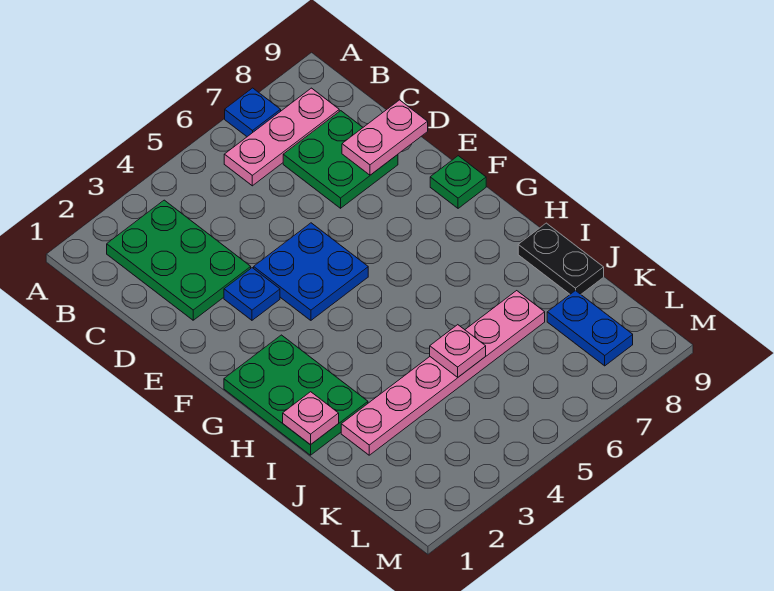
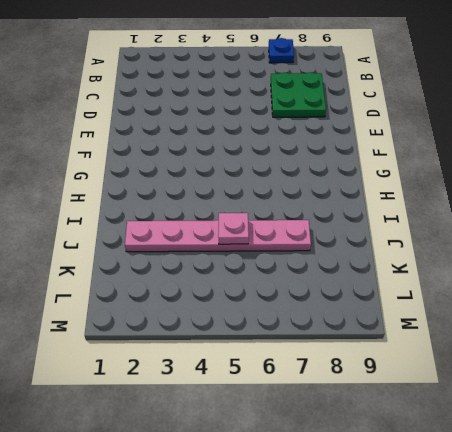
none -> green plate B2:D3 level 1
none -> pink plate B6:B8 level 1
none -> blue plate E3 level 1

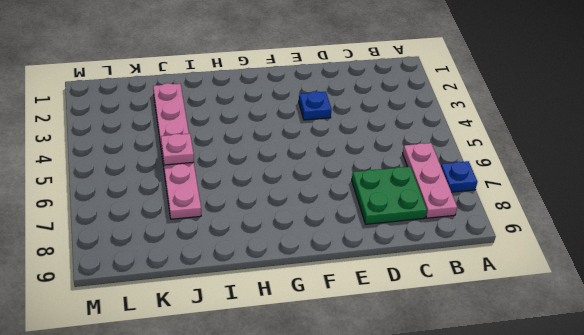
none -> green plate B2:D3 level 1
none -> blue plate E4:F5 level 1
none -> green plate F9 level 1

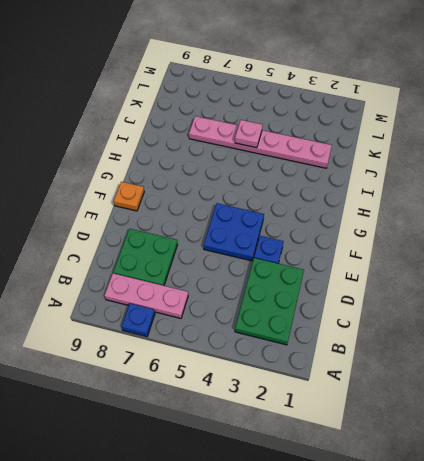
orange plate F9 level 1 -> green plate F9 level 1
none -> green plate G1:I2 level 1
none -> black plate I9:J9 level 1
none -> blue plate K8:L8 level 1

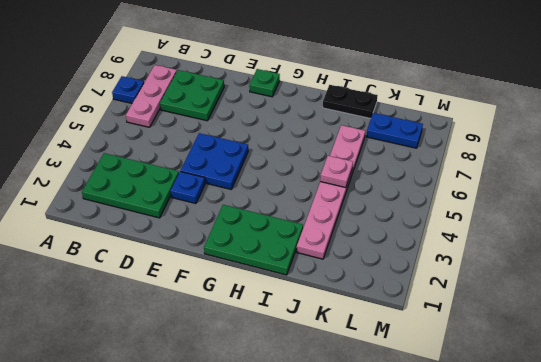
none -> pink plate D8:D9 level 2
none -> pink plate I1 level 2

